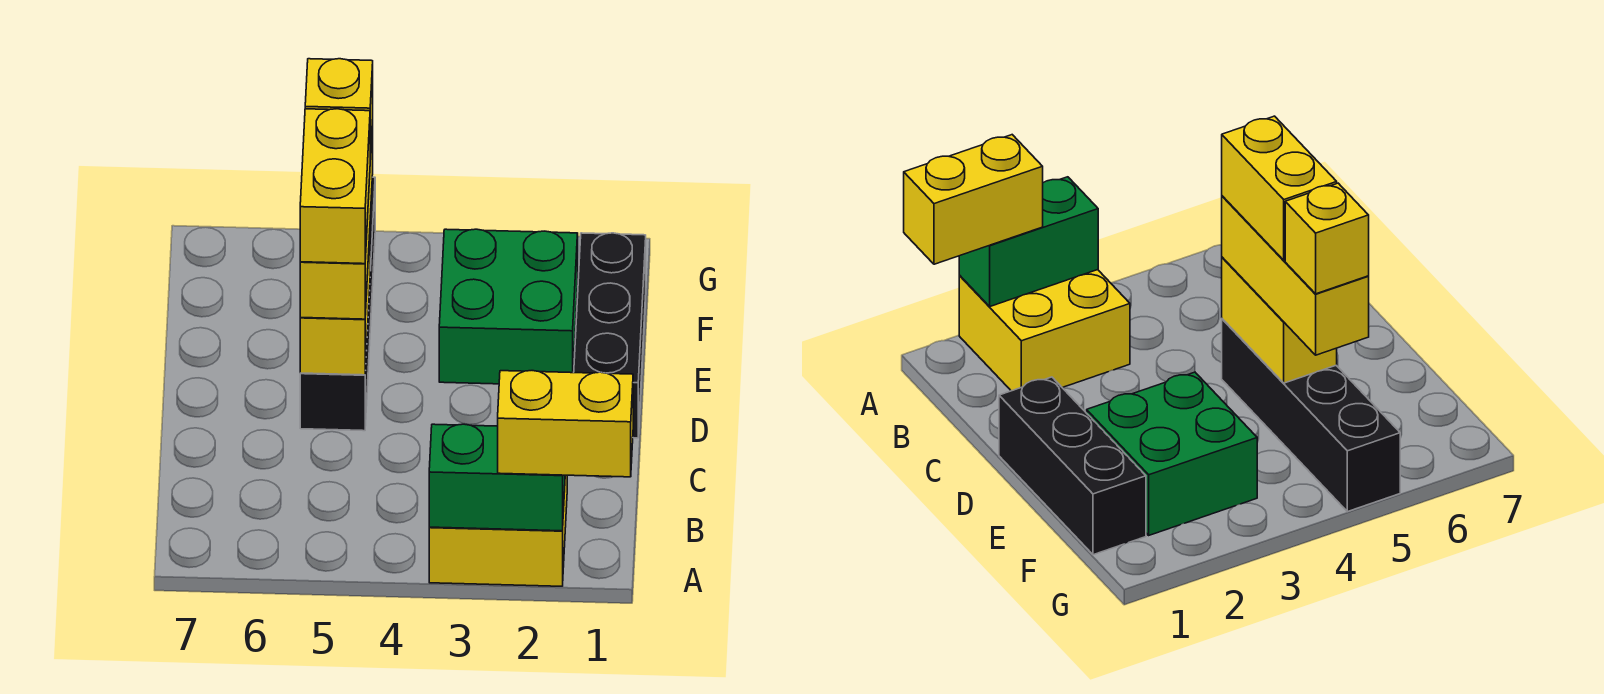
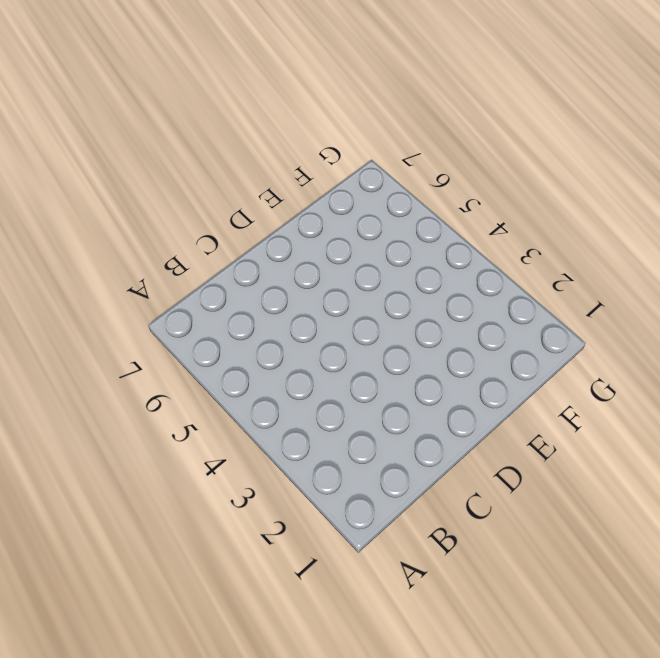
none -> yellow brick A2:B3 level 1
none -> black brick D1:F1 level 1

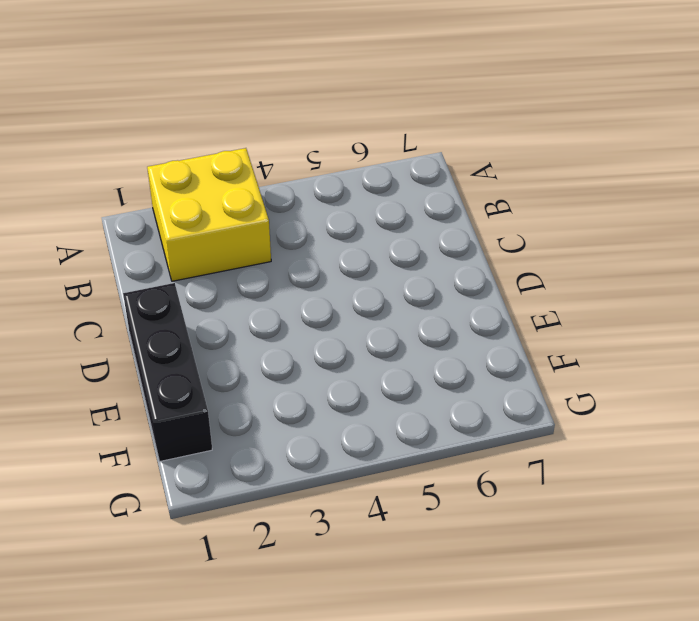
none -> black brick D5:G5 level 1
none -> green brick E2:F3 level 1

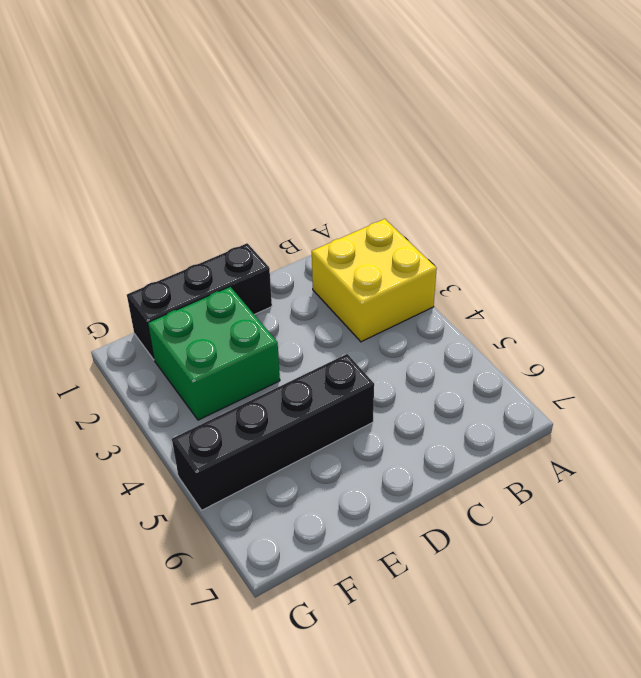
none -> green brick A2:A3 level 2
none -> yellow brick D5:E5 level 2

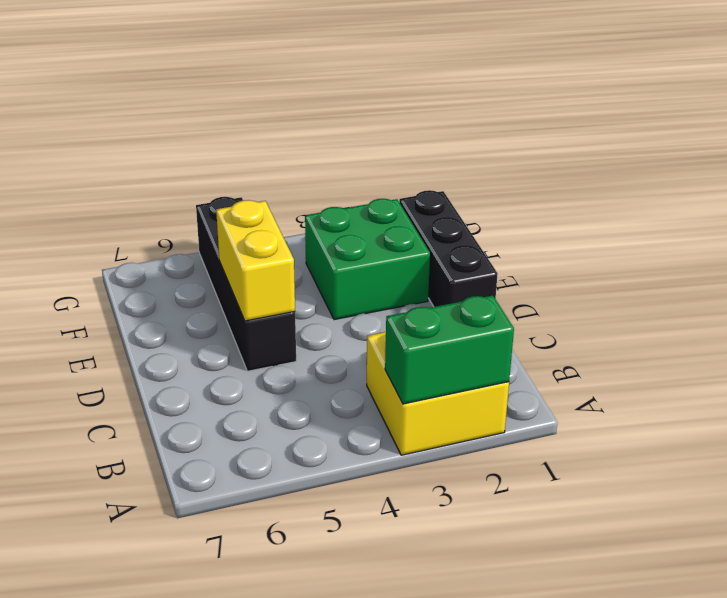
none -> yellow brick A1:A2 level 3
none -> yellow brick D5:F5 level 3

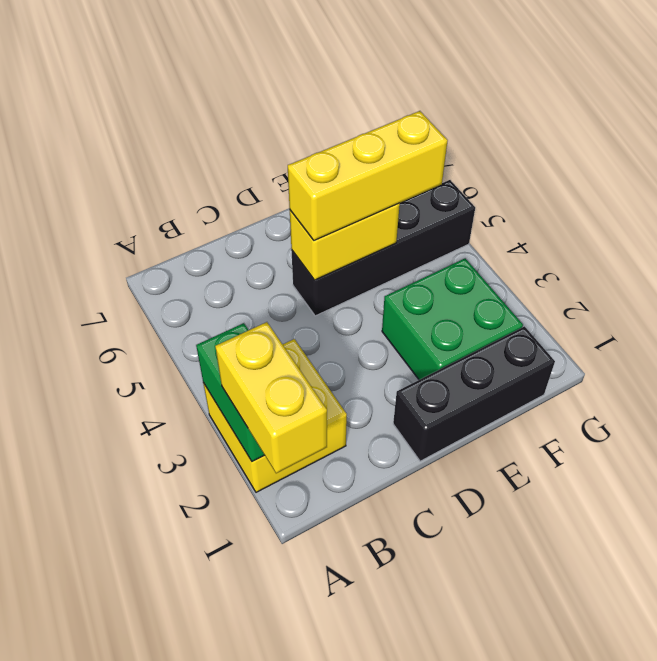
none -> yellow brick D5:E5 level 4
none -> yellow brick F5 level 4

